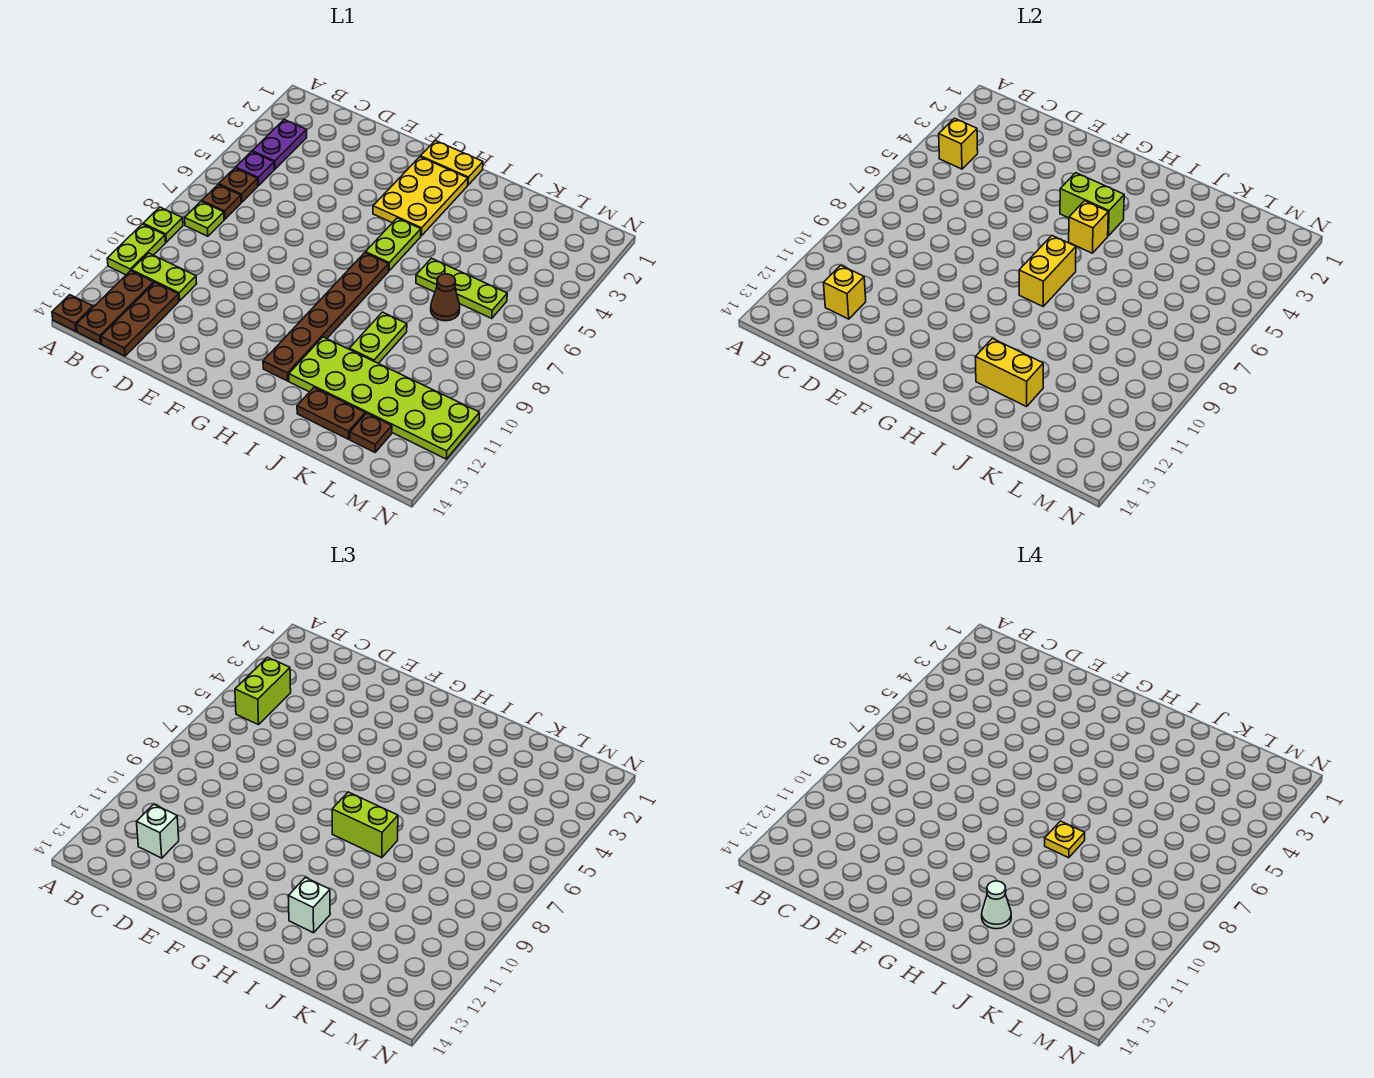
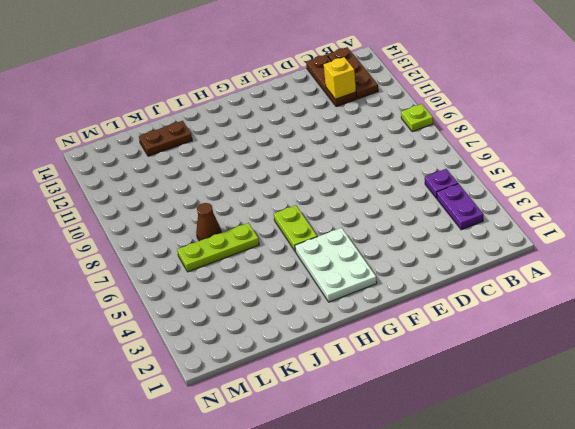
white plate G2:H4 level 1 -> yellow plate G2:H4 level 1
none -> lime plate A10:A11 level 1
none -> brown plate A14 level 1
none -> brown plate B6 level 1
none -> brown plate B7 level 1

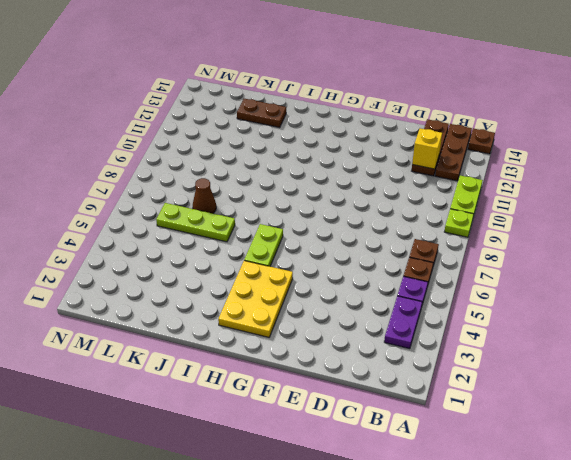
none -> lime plate B8 level 1
none -> lime plate B11:C11 level 1
none -> yellow plate G1:H1 level 1
none -> brown plate H7:H12 level 1

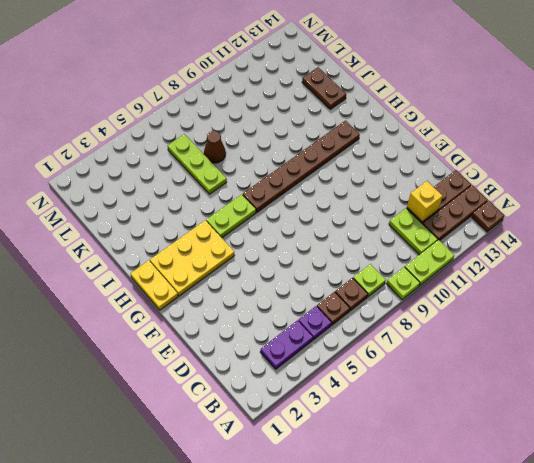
none -> lime plate I11:N12 level 1
none -> lime plate J9:J10 level 1
none -> brown plate L13 level 1
none -> yellow brick B4 level 2

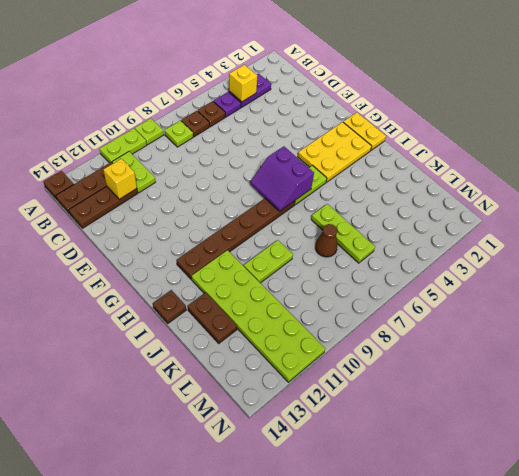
purple slope G6:H7 level 2 top 6 -> yellow brick H7:H8 level 2
brown plate I14 level 1 -> brown plate L13 level 1
none -> lime brick G4:H4 level 2
none -> yellow brick H5 level 2
none -> yellow brick I12:J12 level 2
none -> lime brick B4:B5 level 3

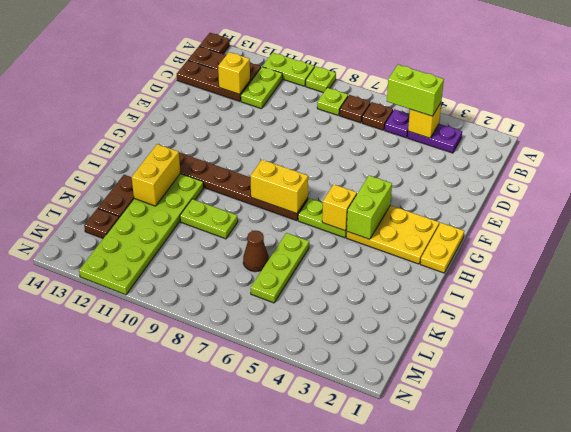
none -> white brick C12 level 3
none -> lime brick H8:I8 level 3
none -> white brick I12 level 3
none -> yellow plate I8 level 4

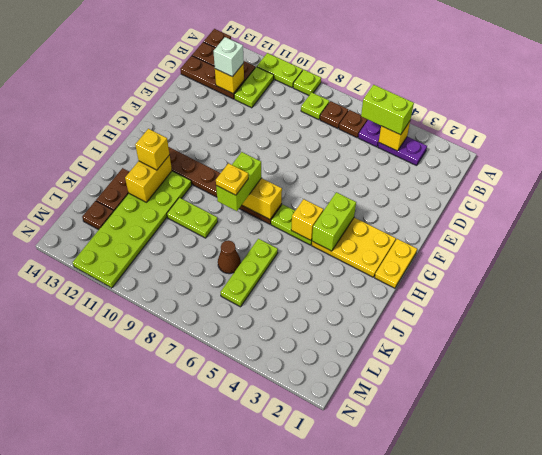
yellow brick I12 level 3 -> white brick I12 level 3
none -> white cone I12 level 4

